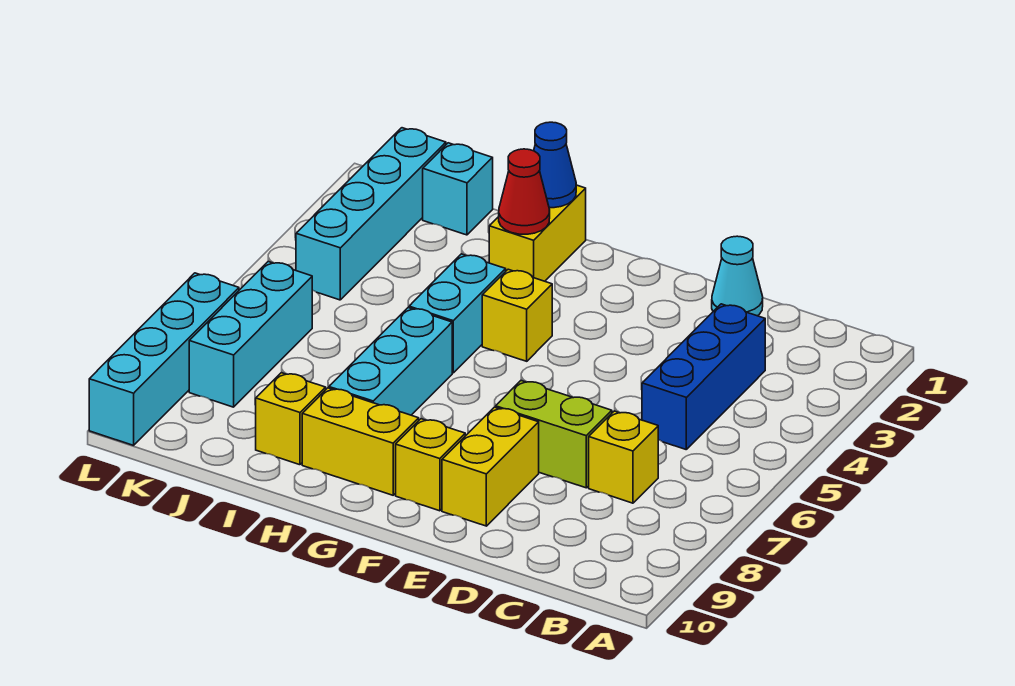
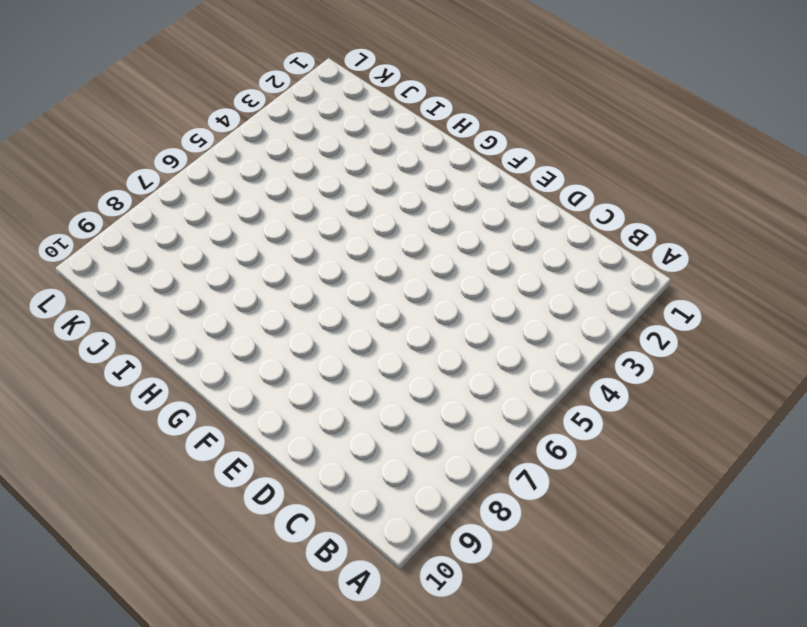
none -> blue brick C3:C5 level 1
none -> yellow brick C7 level 1
none -> cyan cone D1 level 1

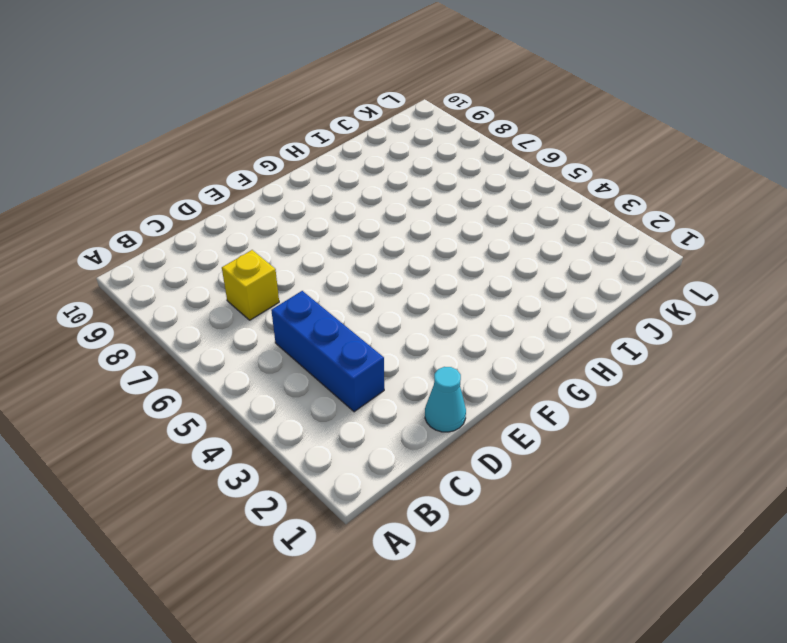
none -> lime brick D7:E7 level 1
none -> yellow brick E8:E9 level 1
none -> yellow brick F9 level 1

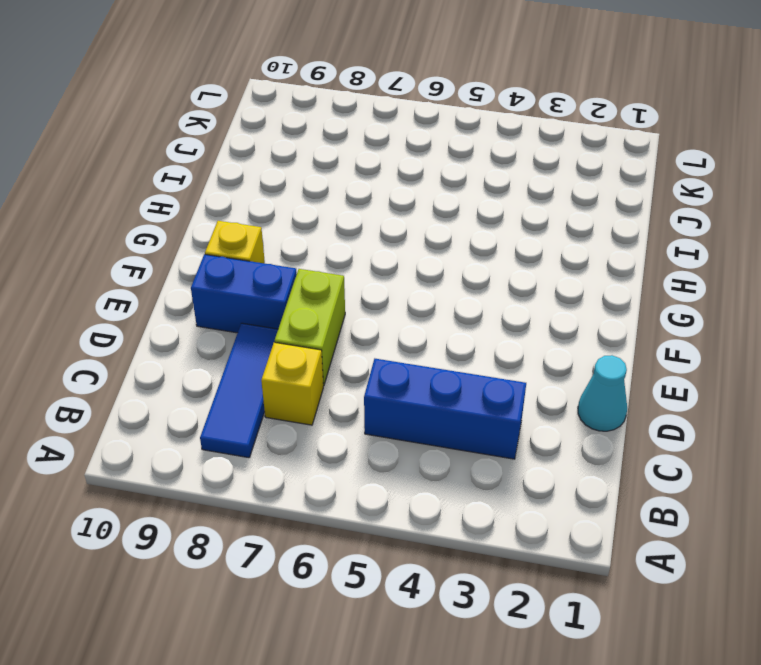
blue tile B8:D8 level 1 -> none
blue brick E8:E9 level 1 -> yellow brick E8:E9 level 1
none -> yellow brick G4 level 1
none -> yellow brick G9:H9 level 1
none -> yellow brick H1:H2 level 1

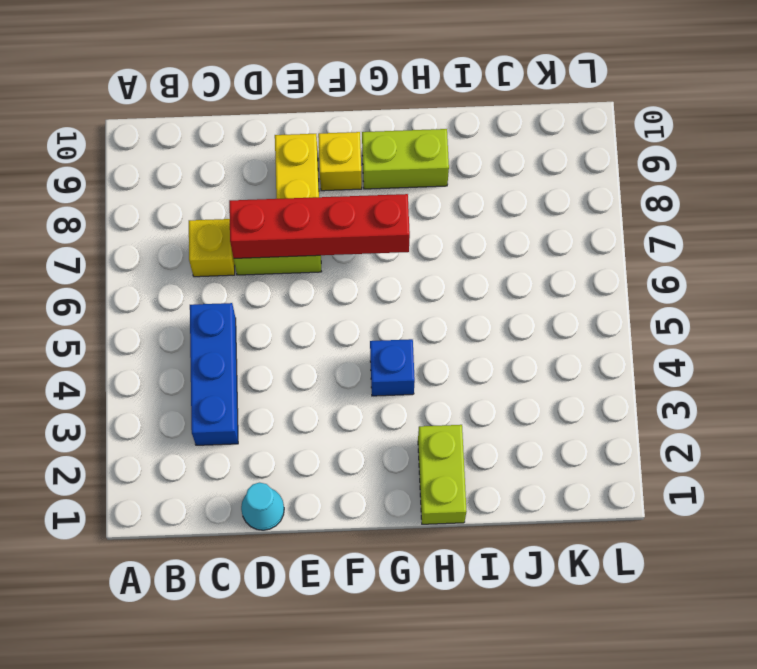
red brick D7:G7 level 2 -> none
blue brick G4 level 1 -> yellow brick G4 level 1
lime brick G9:H9 level 1 -> yellow brick G9:H9 level 1
lime brick H1:H2 level 1 -> yellow brick H1:H2 level 1
none -> cyan brick H4:H5 level 1
none -> cyan brick H6:H8 level 1
none -> yellow brick I9 level 1

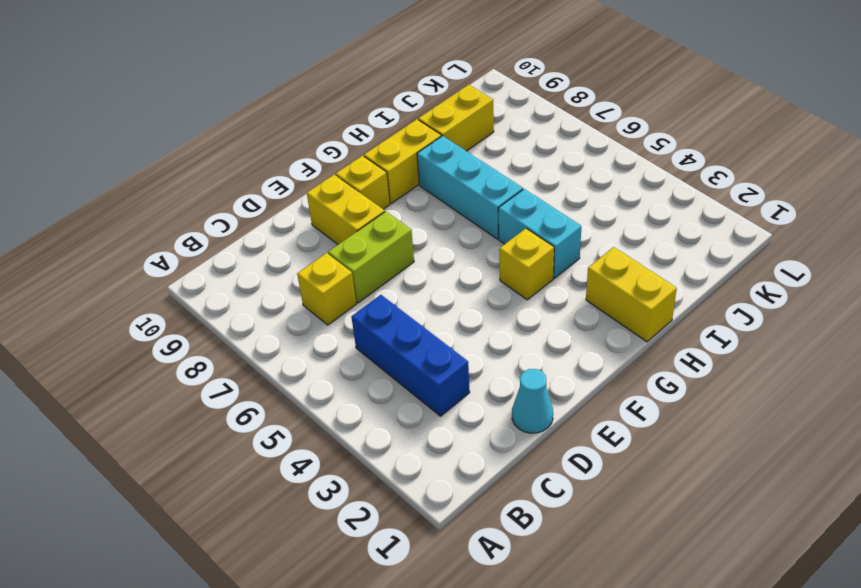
yellow brick I9:J9 level 1 -> yellow brick I9 level 1
none -> cyan brick J1 level 1
none -> cyan brick K1:K4 level 1
none -> cyan brick K6:K8 level 1

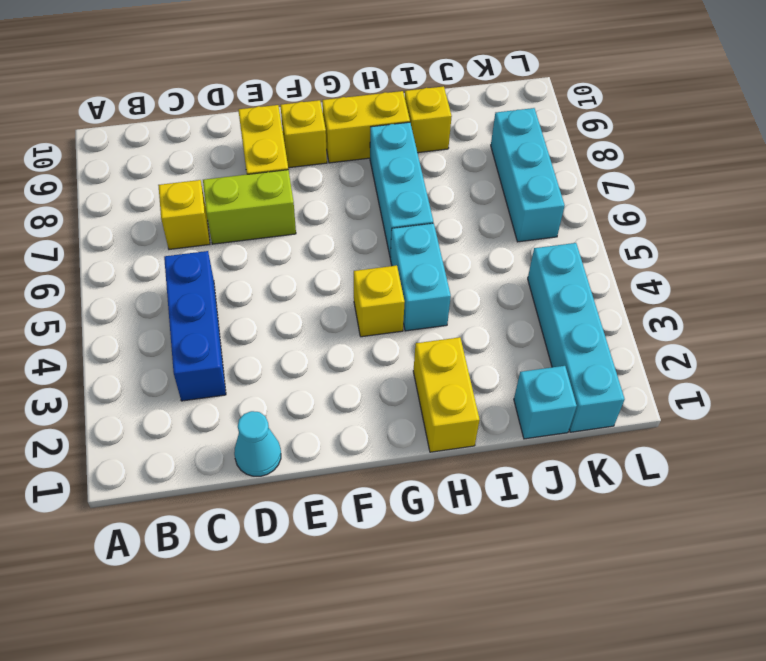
none -> cyan brick L7:L10 level 1
none -> blue cone H1 level 2
none -> red cone H2 level 2

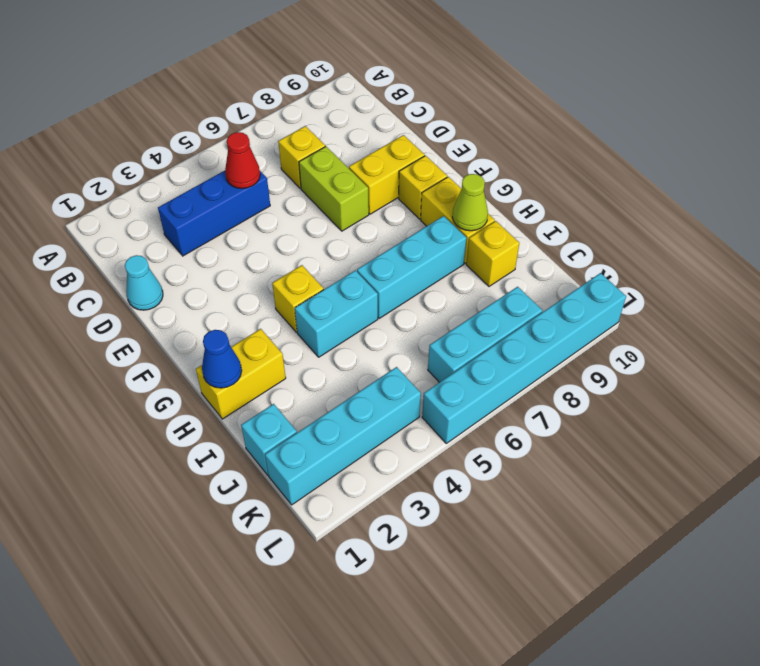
red cone C5 level 2 -> red cone H2 level 2
lime cone H9 level 2 -> none
cyan brick L5:L10 level 1 -> cyan brick L7:L10 level 1

